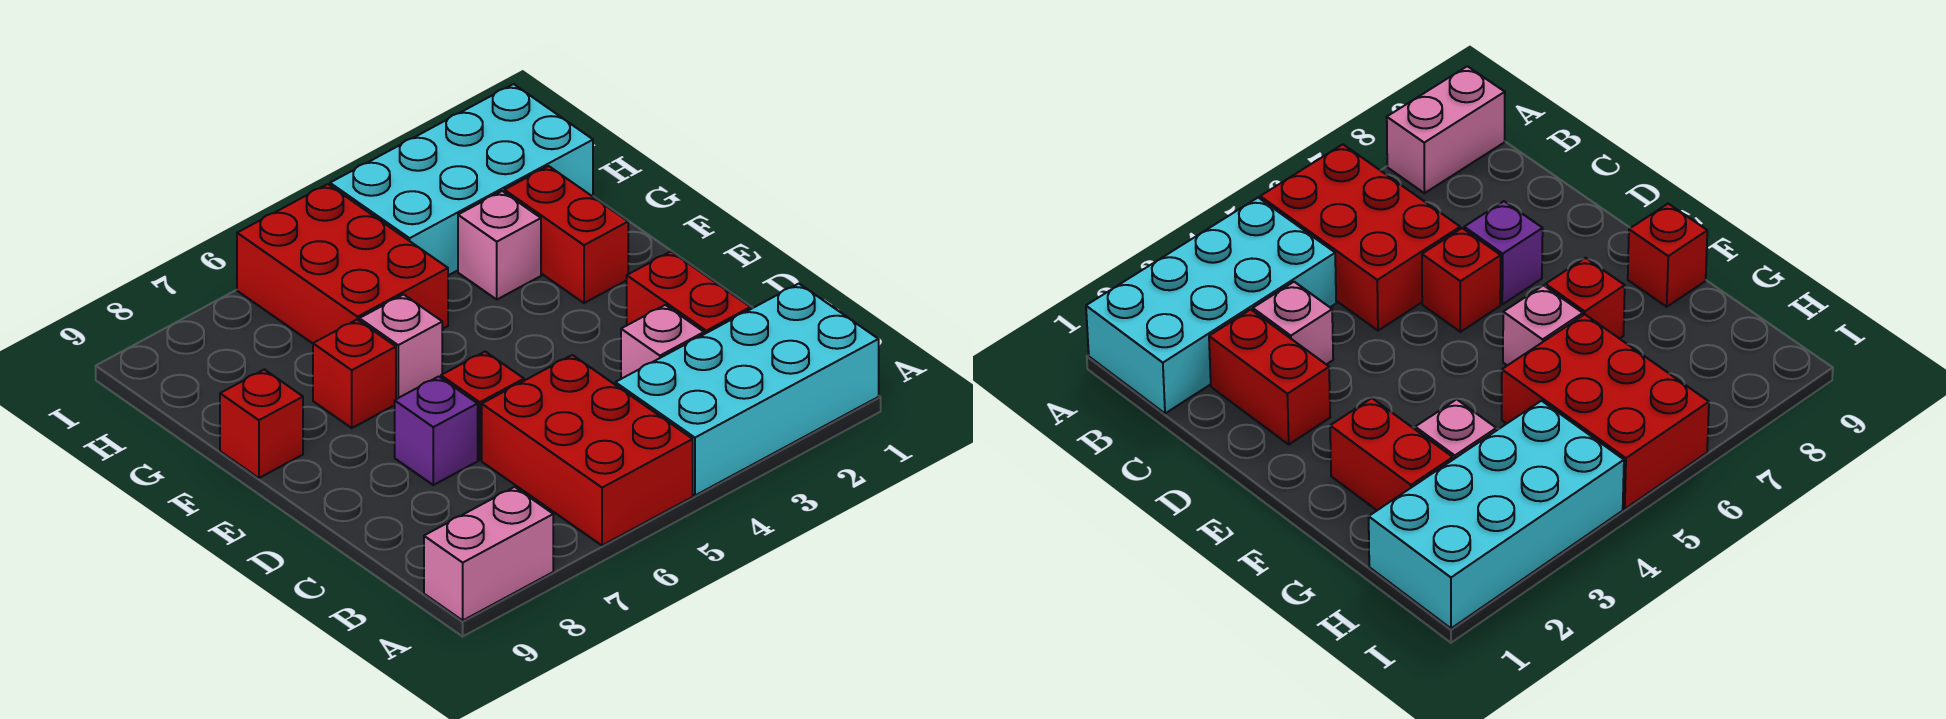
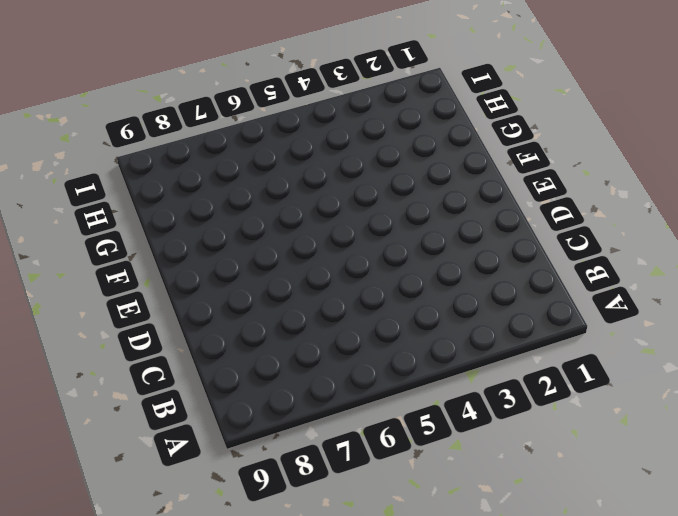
none -> cyan brick A1:B4 level 1
none -> red brick A5:C6 level 1
none -> pink brick A8:A9 level 1

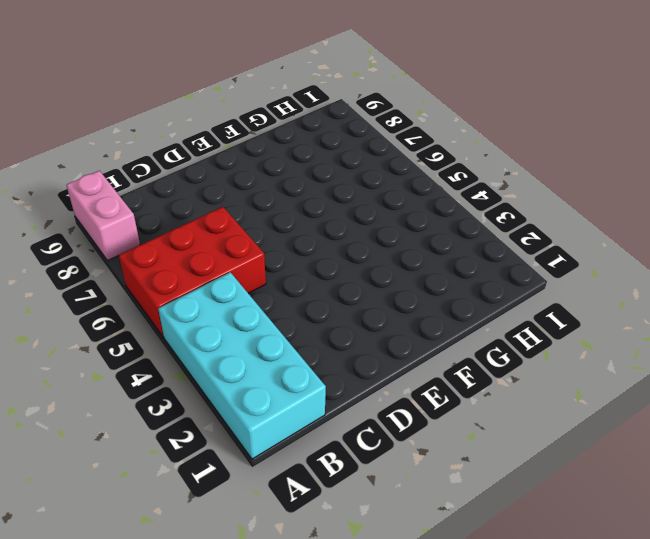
none -> red brick C2:D2 level 1
none -> pink brick C3 level 1
none -> red brick D6 level 1

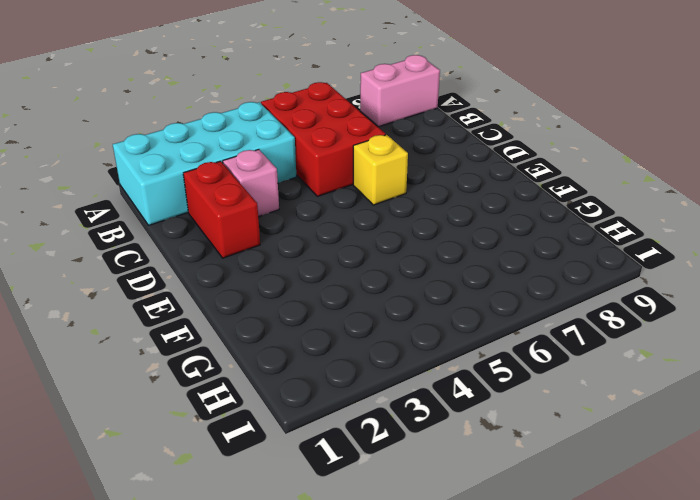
yellow brick D6 level 1 -> red brick D6 level 1
none -> purple brick D7 level 1
none -> red brick F2:G2 level 1
none -> pink brick F6 level 1

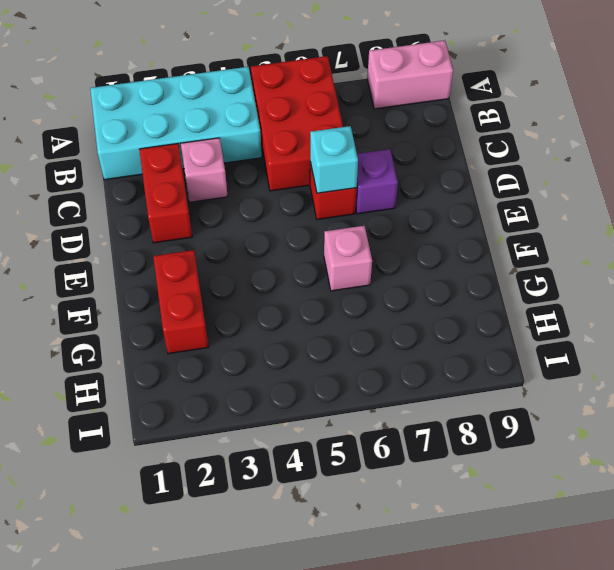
cyan brick D6 level 2 -> none
none -> red brick F7 level 1
none -> red brick F9 level 1
none -> pink brick G3 level 1

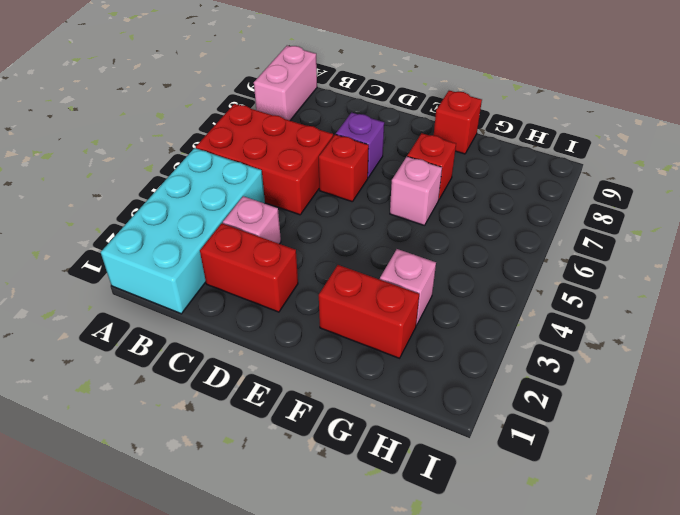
none -> red brick G5:I6 level 1
none -> cyan brick H1:I4 level 1

